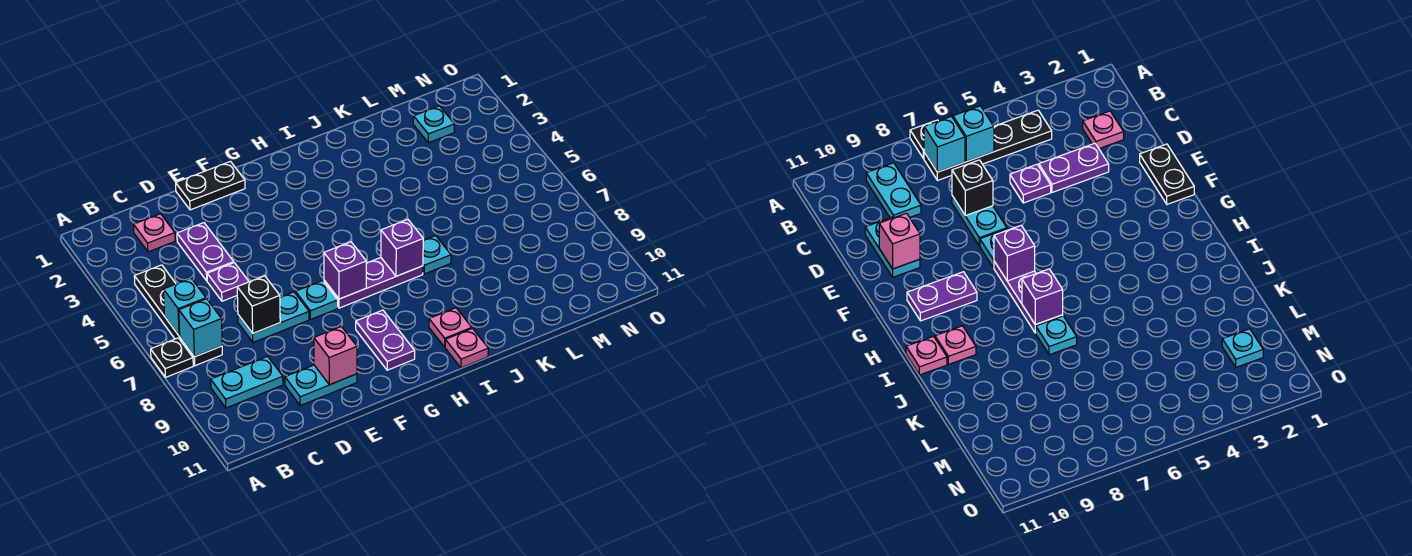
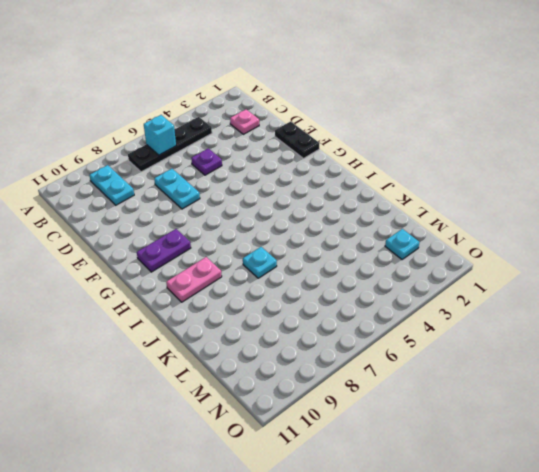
pink plate I9:I10 level 1 -> pink plate I10 level 1
none -> black plate A7 level 1
none -> purple plate D3:D4 level 1
none -> cyan plate D10:E10 level 1

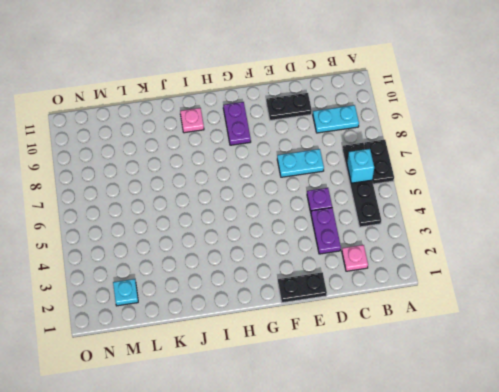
black plate A6:A7 level 1 -> black plate A7 level 1
black plate D10:E10 level 1 -> cyan plate D10:E10 level 1
none -> cyan plate F7 level 1
none -> purple plate G7:I7 level 1
none -> pink plate I11 level 1

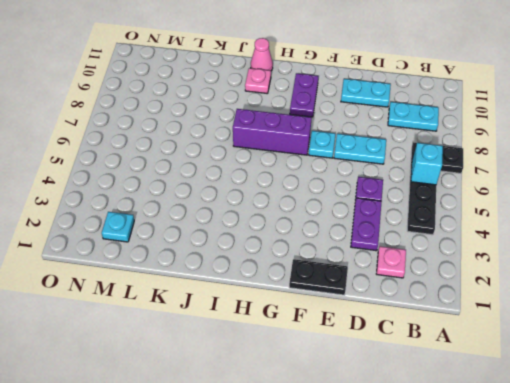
purple brick G7:I7 level 1 -> purple plate G7:I7 level 1
pink cone I11 level 1 -> pink plate I11 level 1
none -> cyan plate J7 level 1
none -> cyan brick B7 level 2
none -> black brick D7 level 2

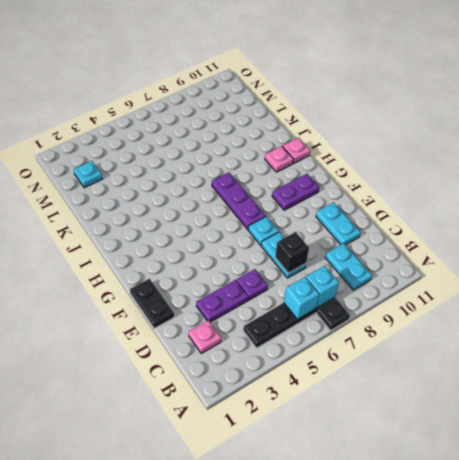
none -> cyan plate J7 level 1
none -> pink brick E10 level 2
none -> purple brick G7 level 2

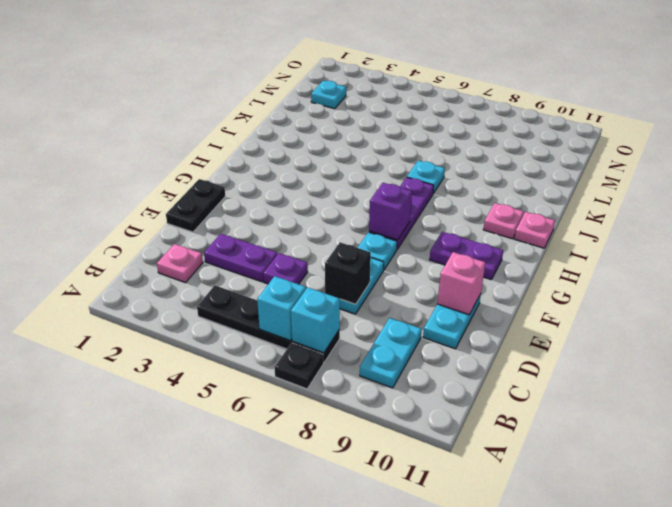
none -> purple brick I7 level 2

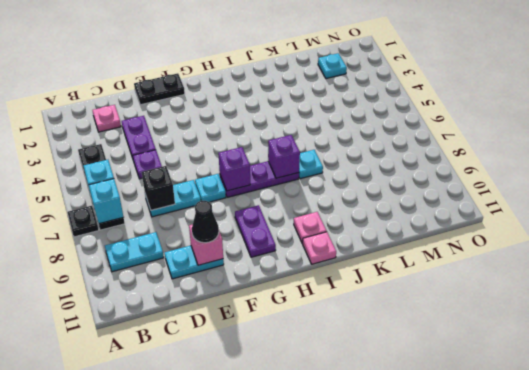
black cone E10 level 3 -> none

